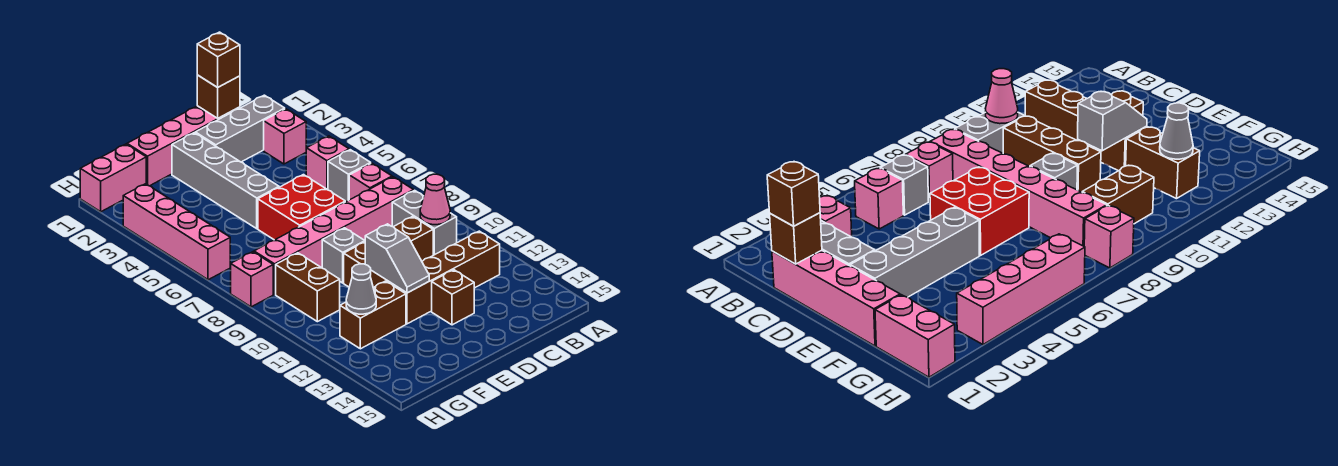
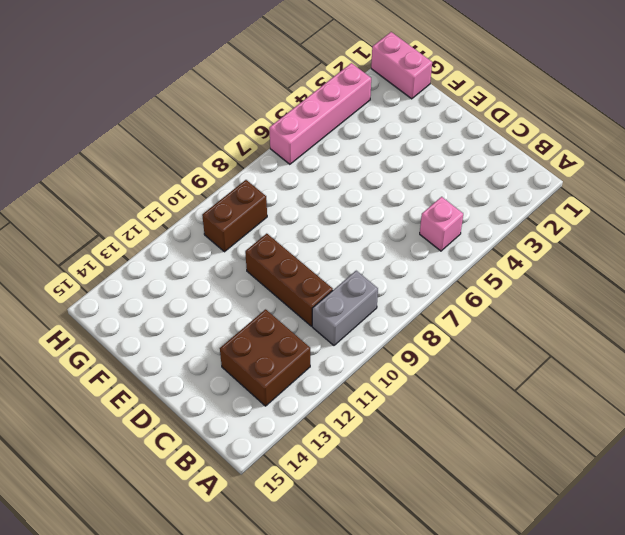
brown brick B12:C13 level 1 -> brown brick B12:E12 level 1
none -> grey brick B2:D2 level 1
none -> pink brick B3 level 1
none -> grey brick B6 level 1

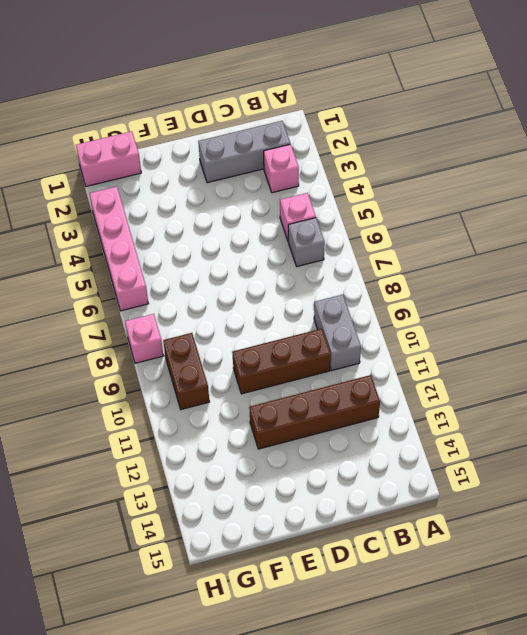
none -> pink brick B7 level 1
none -> pink brick B8:G8 level 1
none -> pink brick C1:F1 level 1

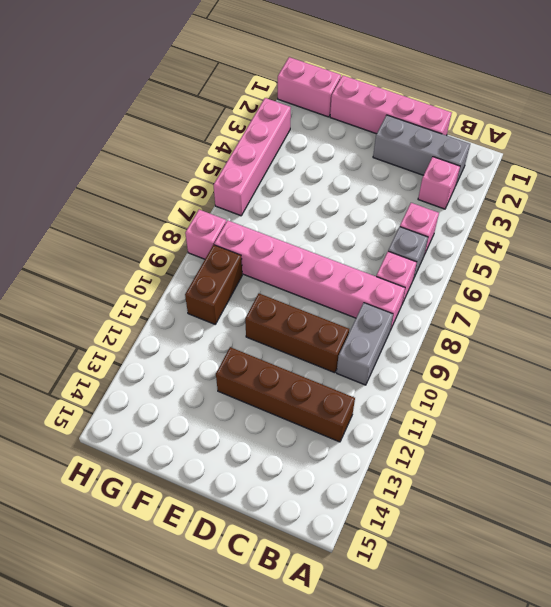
none -> red brick D6:E7 level 1
none -> brown brick D13 level 1
none -> grey brick E2:E5 level 1

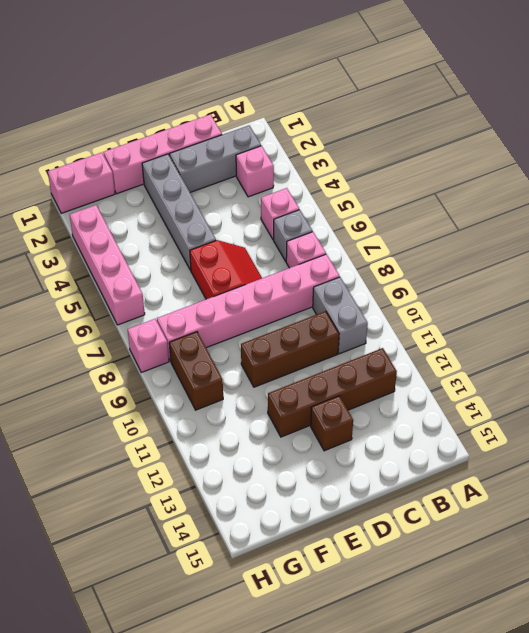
red slope D6:E7 level 1 top E -> red brick D6:E7 level 1
none -> grey brick E9 level 1
none -> brown brick F12:G12 level 1
none -> pink cone B10 level 2

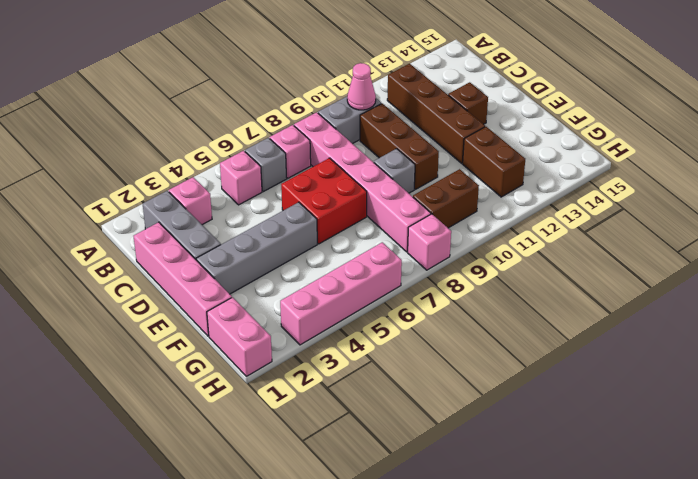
none -> brown brick C1 level 2
none -> grey slope E11:E12 level 2 top 11
none -> grey cone G12 level 2

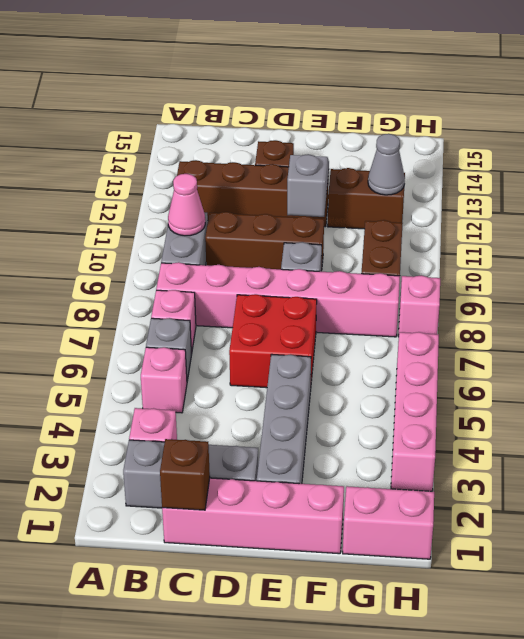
none -> brown brick C1 level 3

